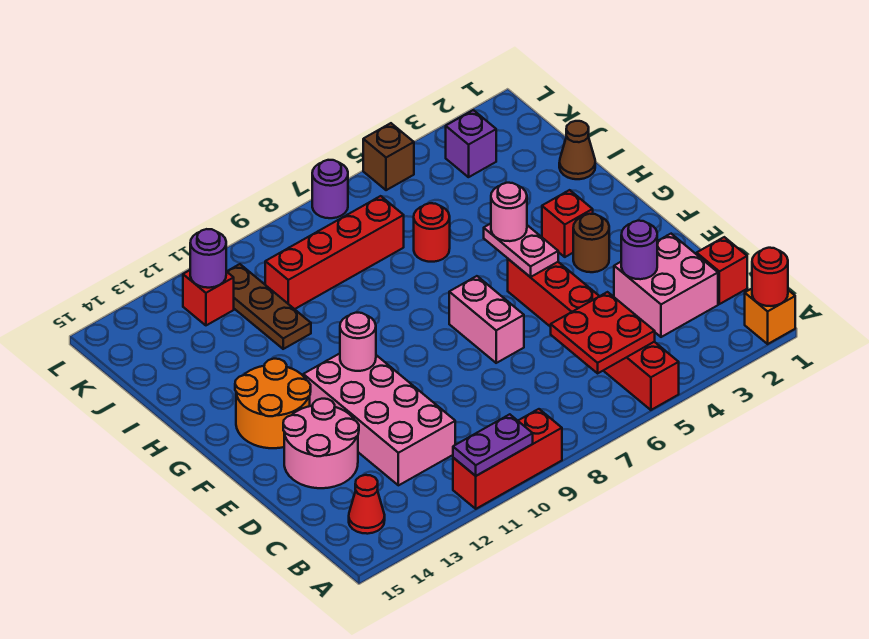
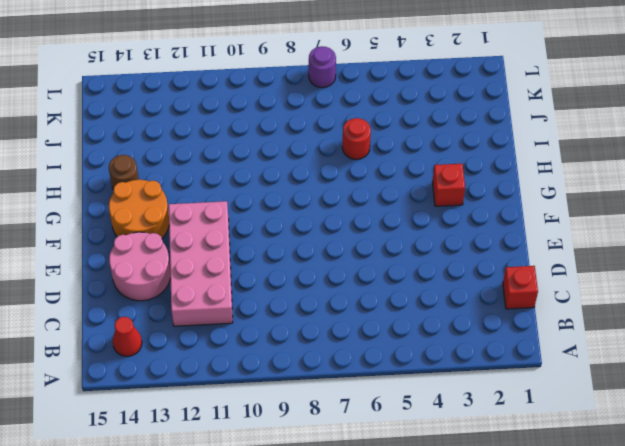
brown round brick H14 level 1 -> brown round brick F3 level 1
none -> orange brick A1 level 1
none -> red brick A5:F5 level 1
none -> red brick A9:A11 level 1

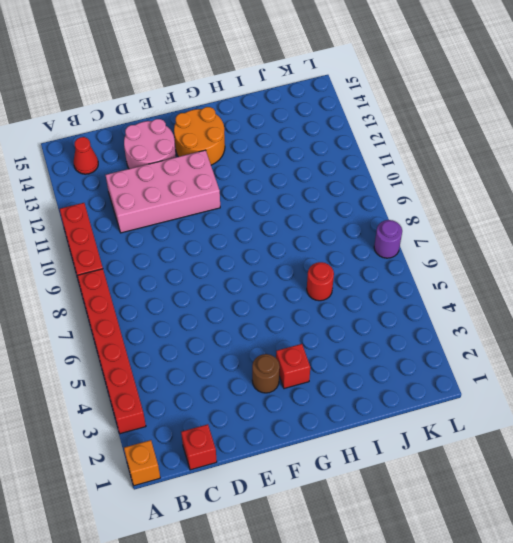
red brick A3:A8 level 1 -> red brick A5:F5 level 1
none -> pink brick C2:D3 level 1
none -> pink brick E7:F7 level 1
none -> brown cone I1 level 1

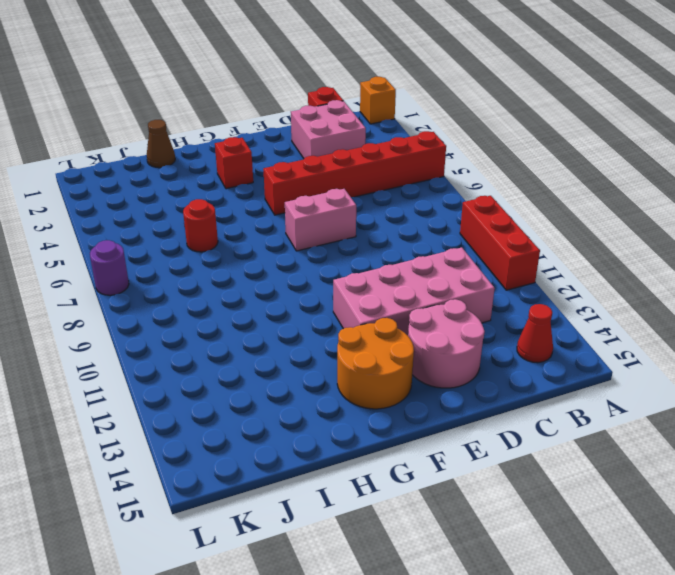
none -> brown round brick F3 level 1
none -> brown plate I11:K11 level 1
none -> red brick J7:J10 level 1

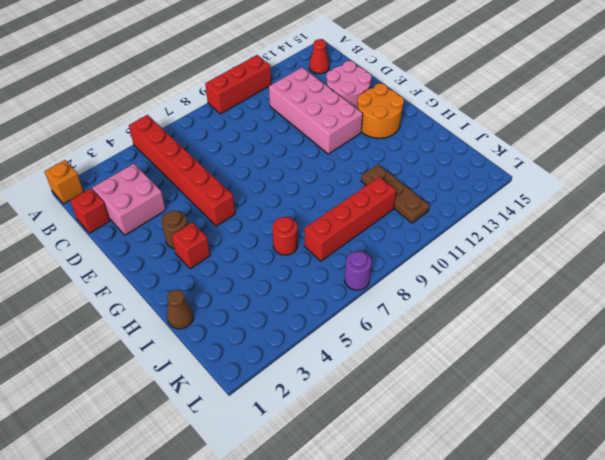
none -> pink brick E7:F7 level 1
none -> purple brick K3 level 1
none -> red brick K12 level 1

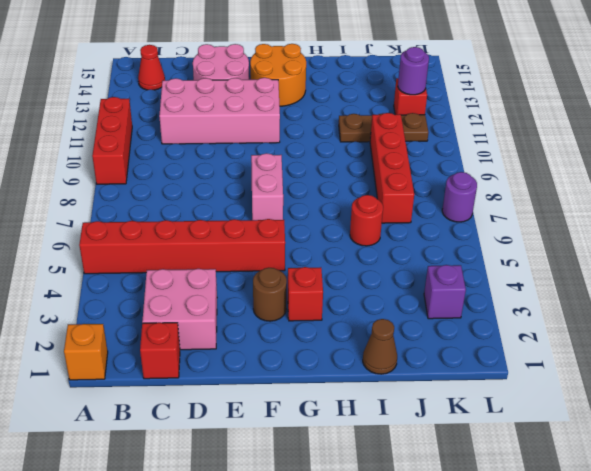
pink brick F7:F8 level 1 -> pink brick E7:F7 level 1
none -> brown brick L5 level 1
none -> red round brick A1 level 2
none -> purple plate A10:A11 level 2

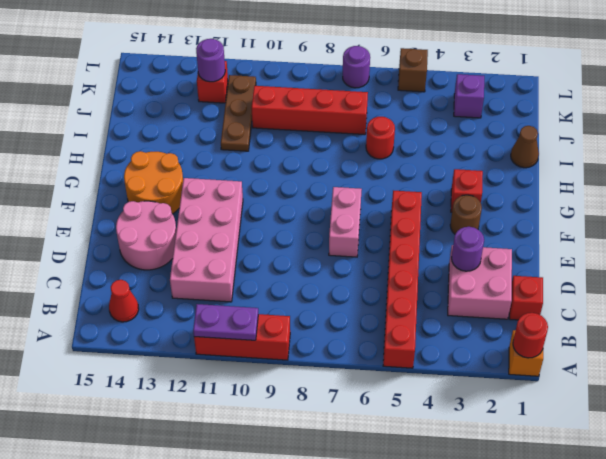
none -> red plate B5:C6 level 2
none -> pink plate F5:G5 level 2
none -> pink round brick F11 level 2

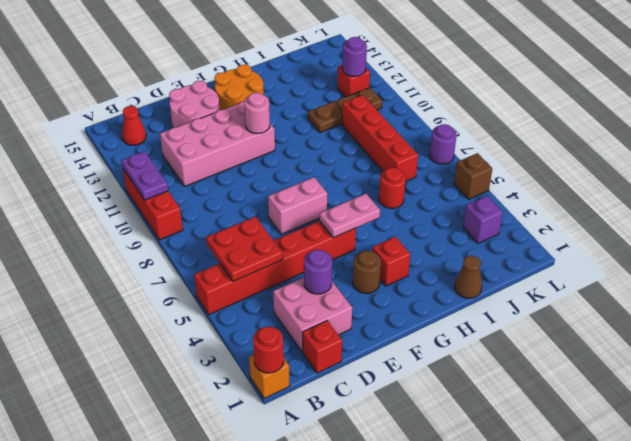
none -> pink round brick G5 level 3

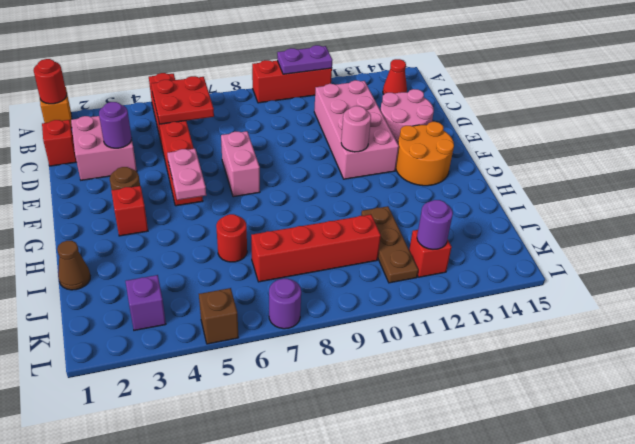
none -> pink round brick G5 level 3

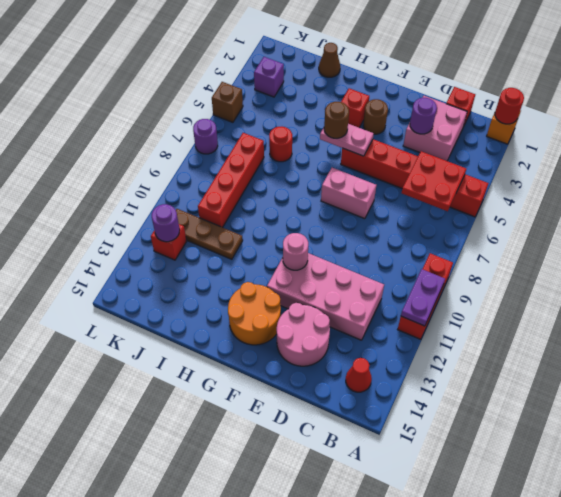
brown round brick G5 level 3 -> pink round brick G5 level 3

